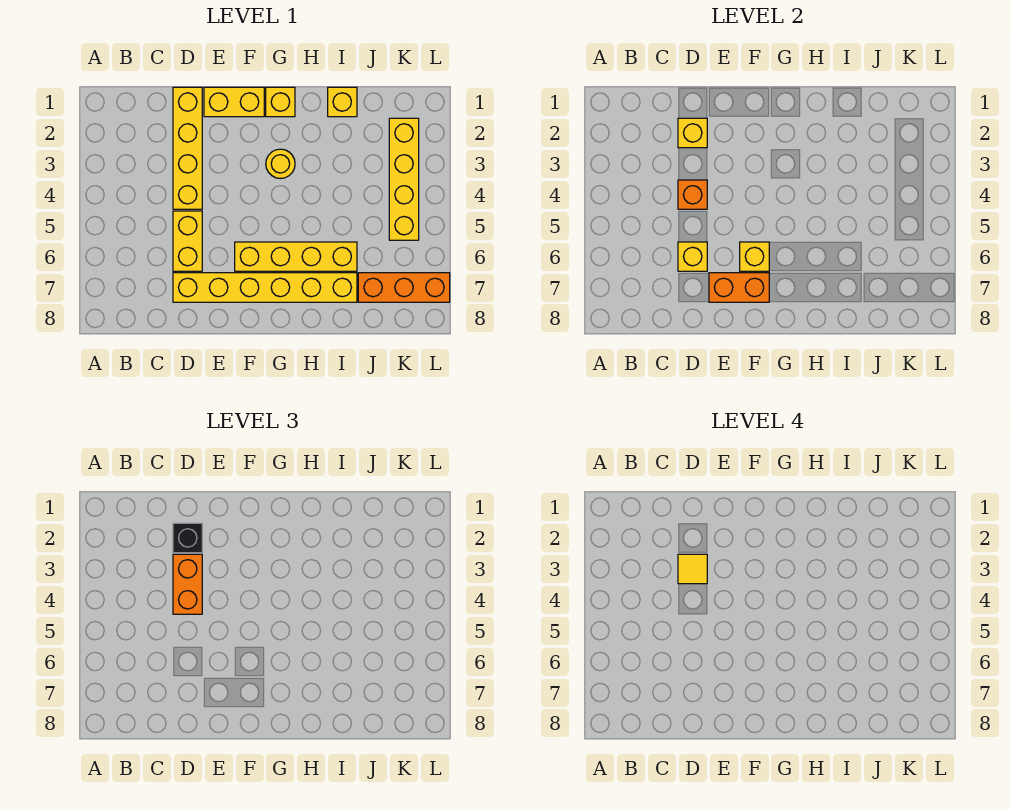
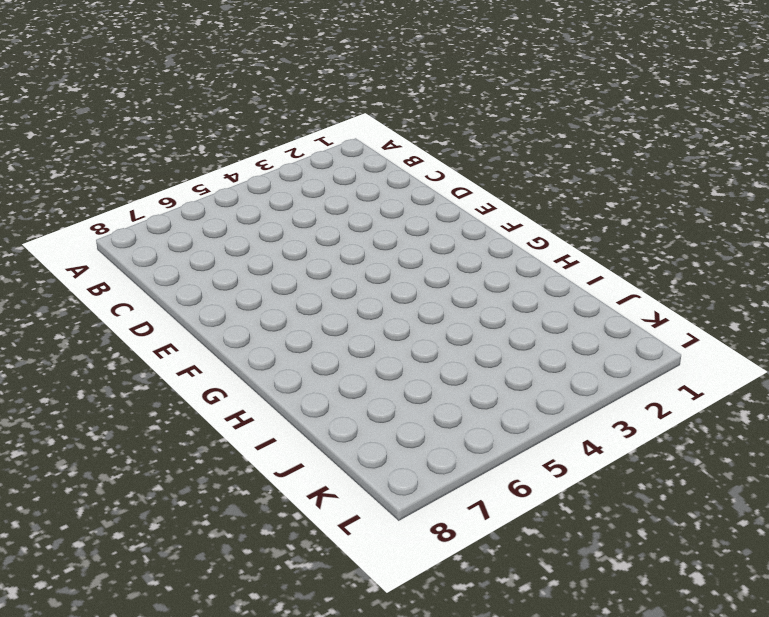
none -> yellow brick D1:D4 level 1
none -> yellow brick D5:D6 level 1
none -> yellow brick D7:I7 level 1

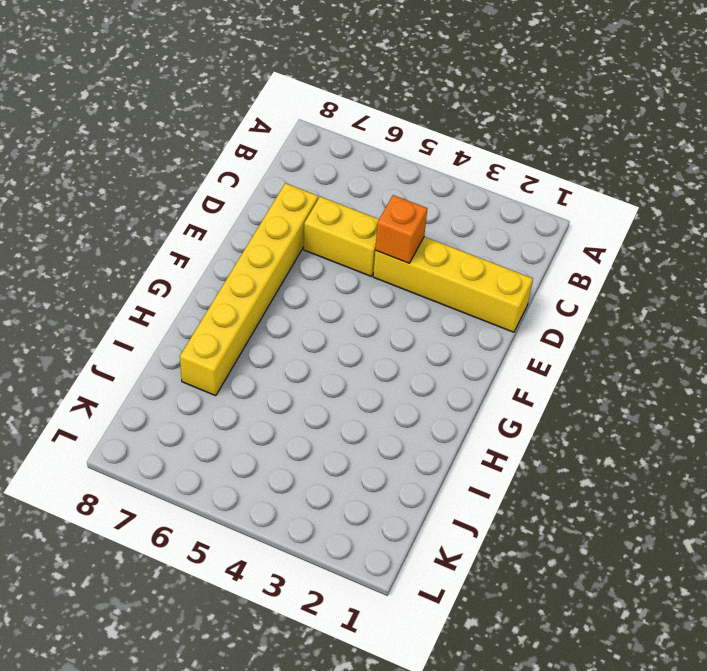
none -> yellow brick E1:F1 level 1
none -> yellow brick F6:I6 level 1
none -> yellow brick G1 level 1

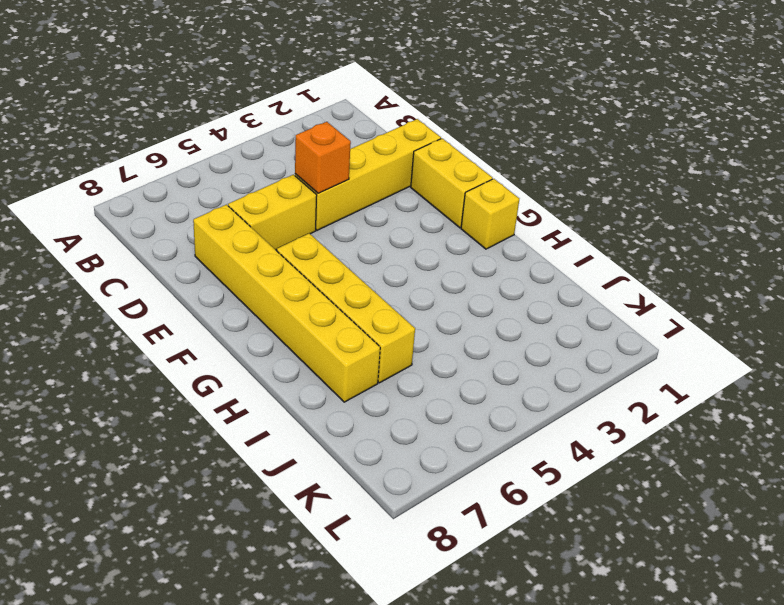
none -> yellow round brick G3 level 1
none -> yellow brick I1 level 1
none -> orange brick J7:L7 level 1

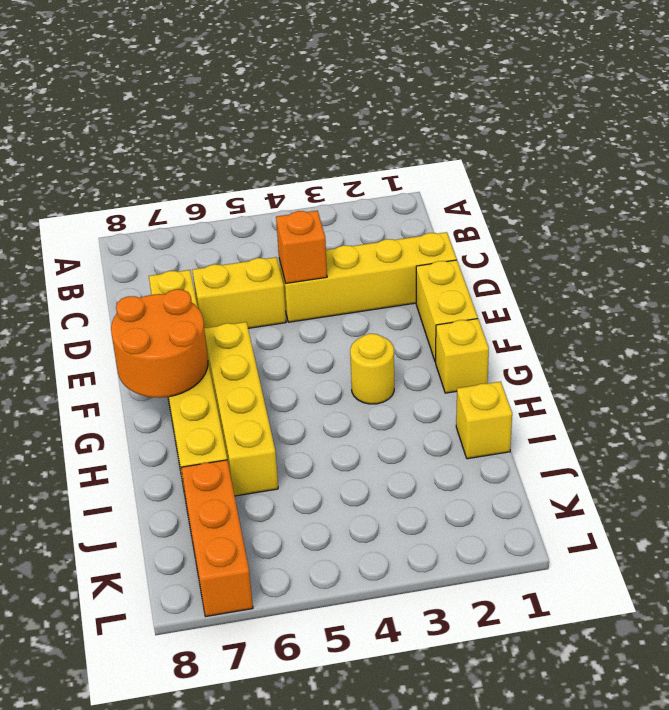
orange round brick F7:G8 level 2 -> orange brick E7:F7 level 2
none -> yellow brick K2:K5 level 1
none -> yellow brick D2 level 2
none -> yellow brick D6 level 2

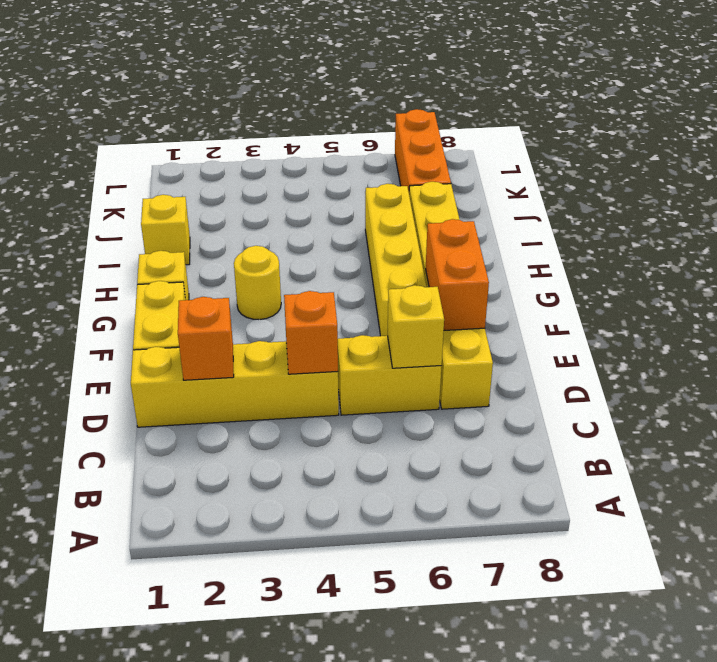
orange brick D2 level 2 -> yellow brick D2 level 2
none -> yellow brick K2:K5 level 1
none -> yellow brick F6 level 2
none -> black brick D2 level 3

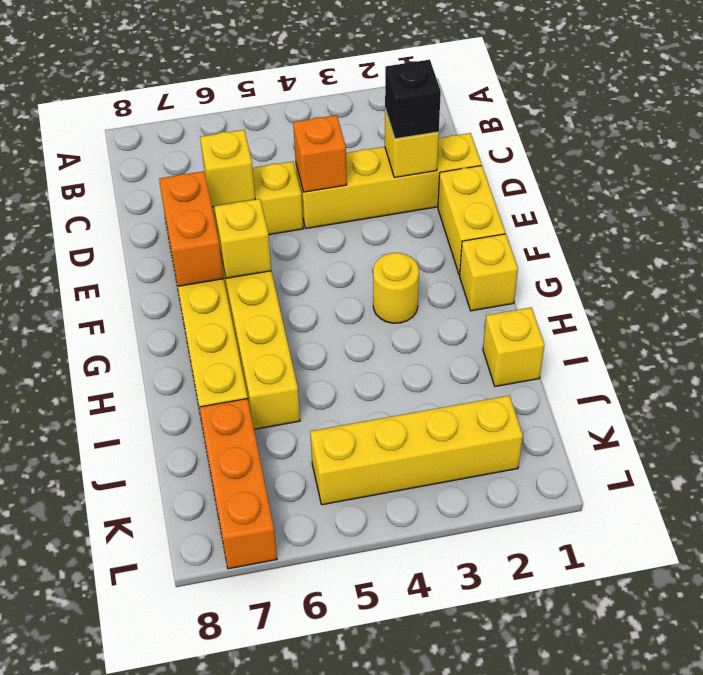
none -> orange brick D3:D4 level 3
none -> yellow tile D3 level 4

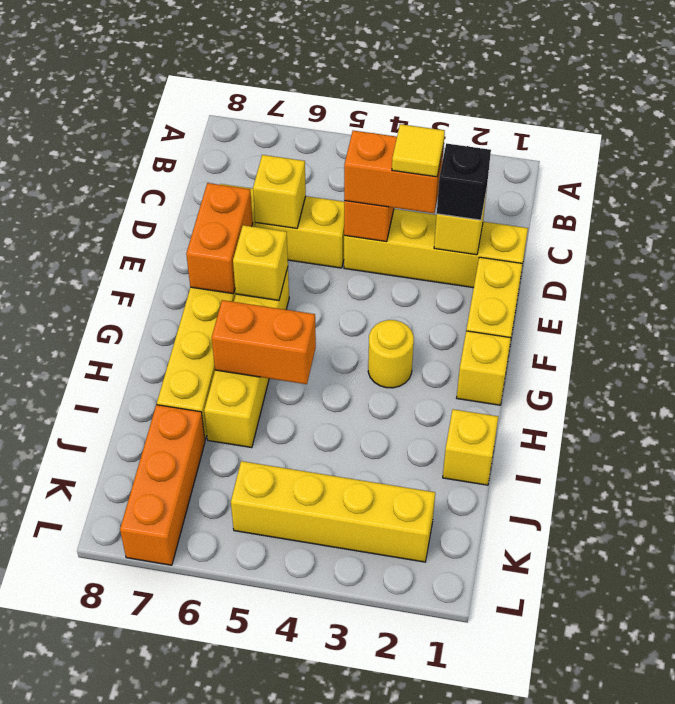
orange brick H5:H6 level 2 -> none

